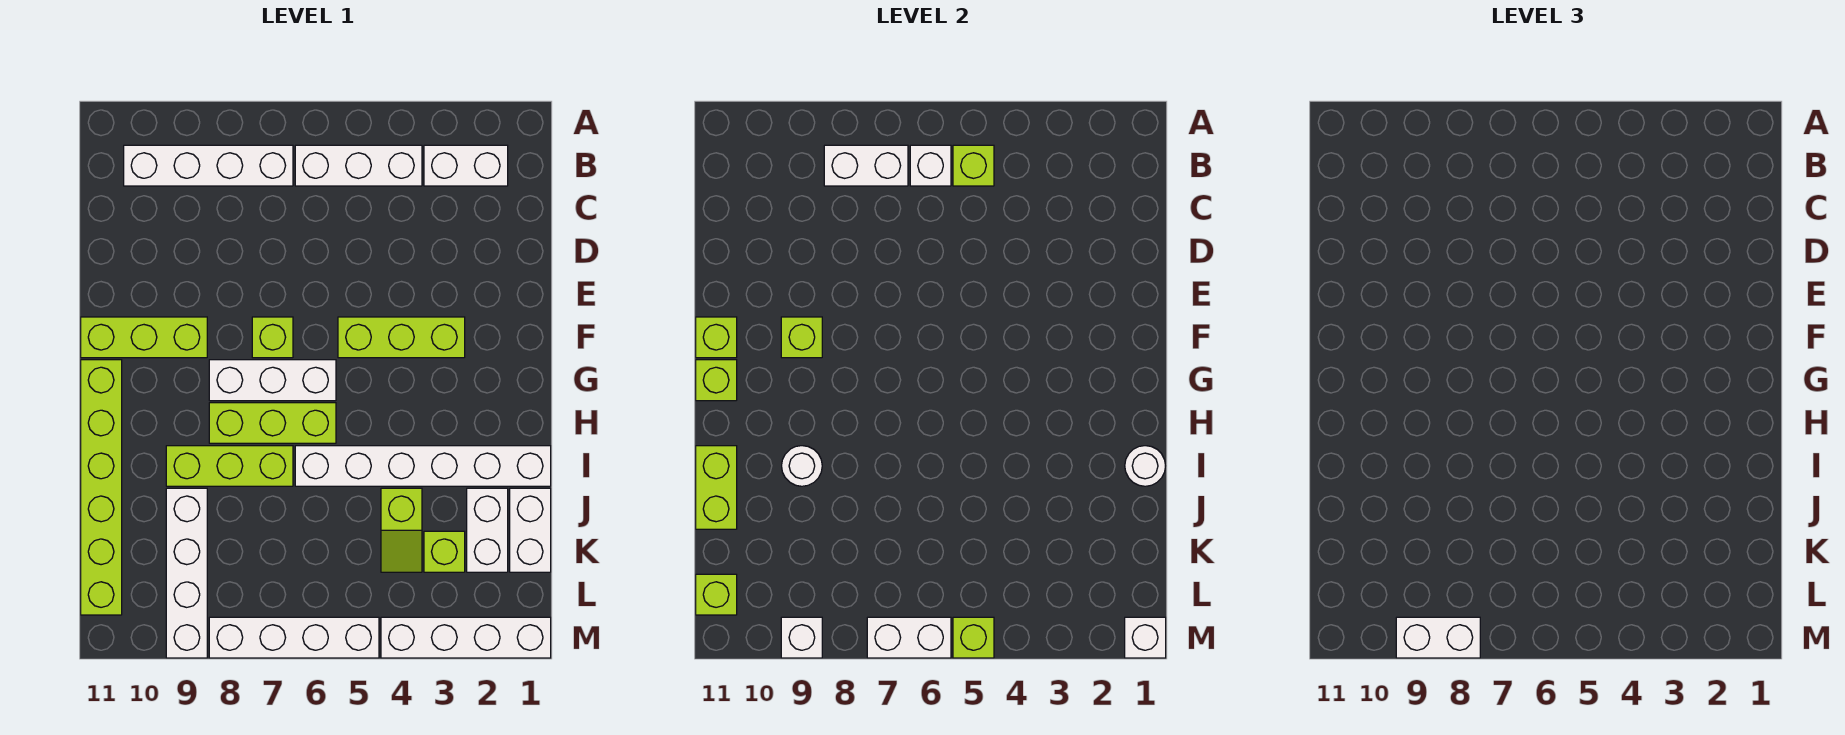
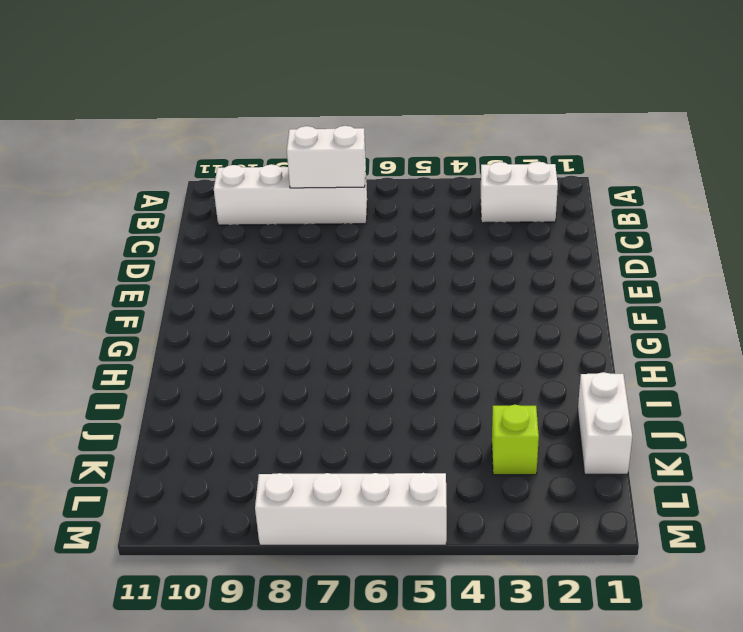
none -> white brick B4:B6 level 1
none -> lime brick F3:F5 level 1
none -> lime brick F7 level 1
none -> lime brick F9:F11 level 1

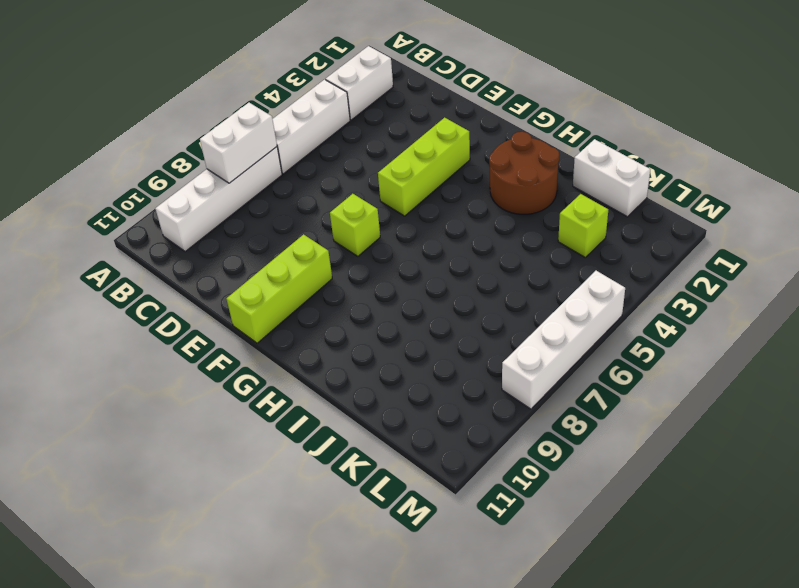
brown round brick H2:I3 level 1 -> white brick I1:I6 level 1
none -> white brick G6:G8 level 1
none -> lime brick G11:L11 level 1
none -> lime brick H6:H8 level 1
none -> lime brick I7:I9 level 1

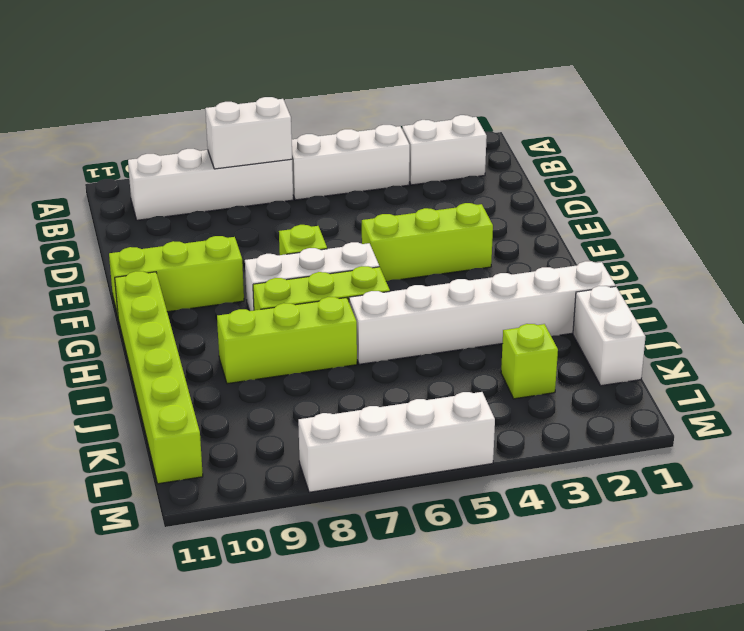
none -> white brick J2:K2 level 1
none -> lime slope J4:K4 level 1 top J
none -> white brick J9:M9 level 1
none -> white brick M1:M4 level 1

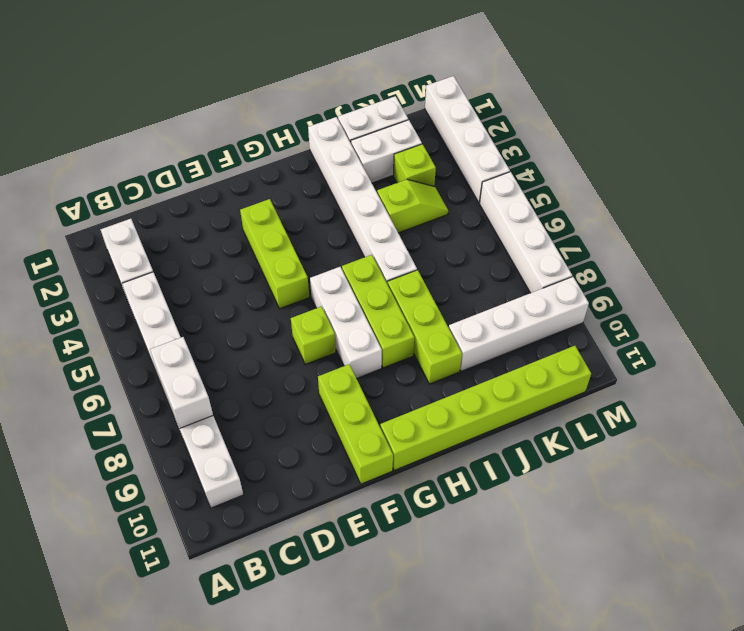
none -> lime brick B5 level 2
none -> white brick B6 level 2
none -> lime brick F9 level 2
none -> lime brick F11 level 2

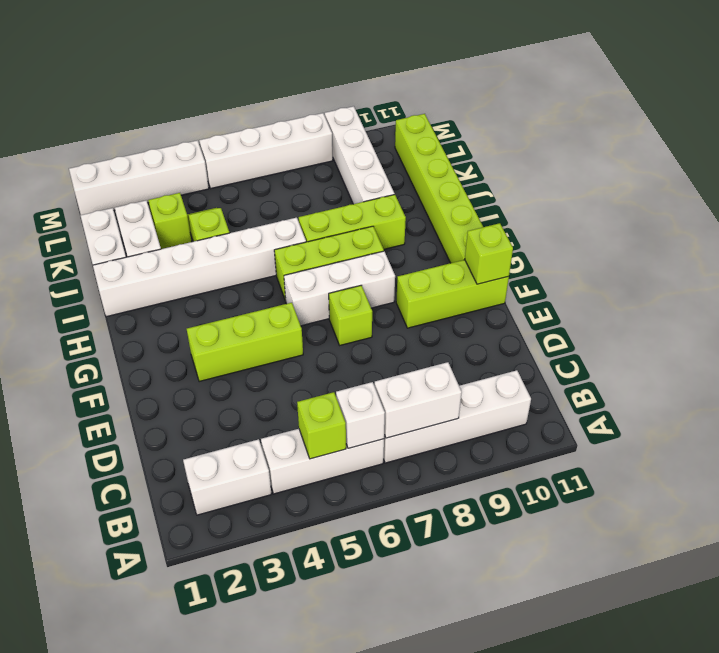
none -> lime brick F9 level 2
none -> lime brick G11 level 2
none -> white round brick I1 level 2
none -> white round brick I9 level 2

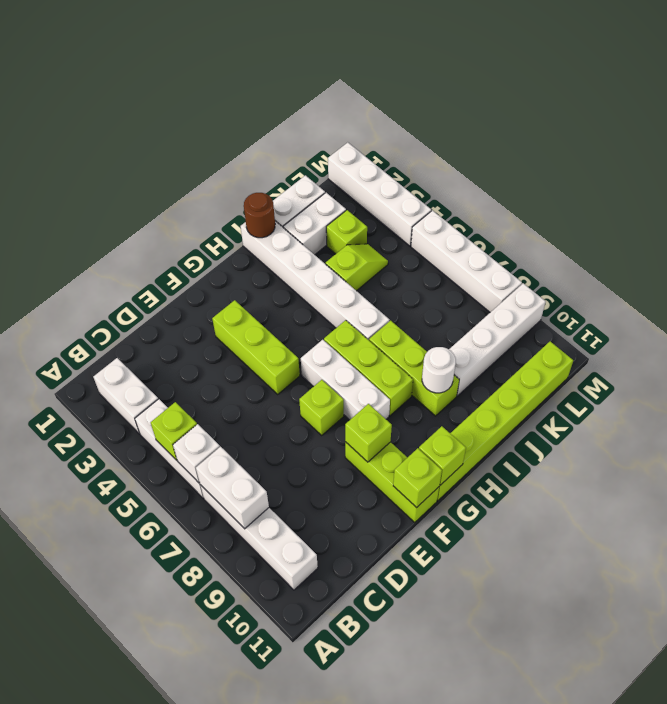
brown round brick I1 level 2 -> white round brick I1 level 2
none -> lime brick I11:J11 level 2
none -> lime brick L11 level 2
none -> white brick M1 level 2
none -> lime brick M5 level 2

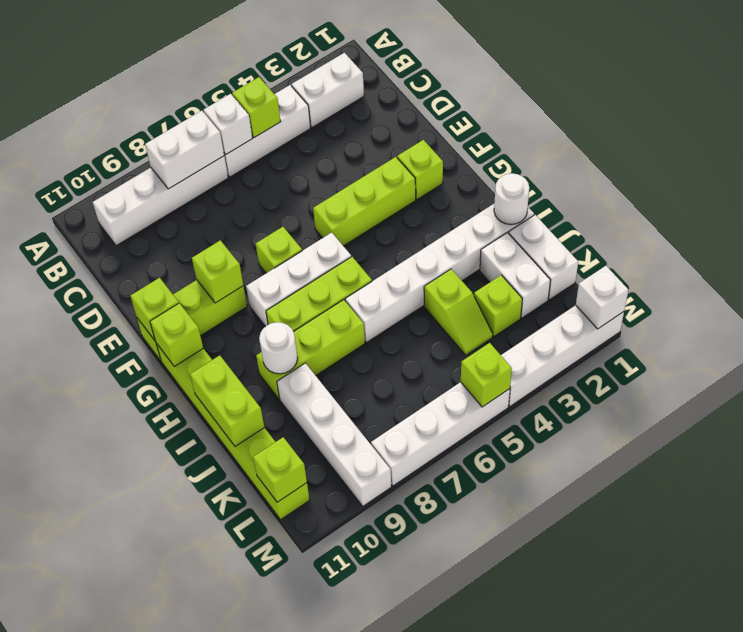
lime brick F2 level 1 -> none
none -> white brick M6:M7 level 2
none -> white brick M9 level 2
none -> white brick M8:M9 level 3

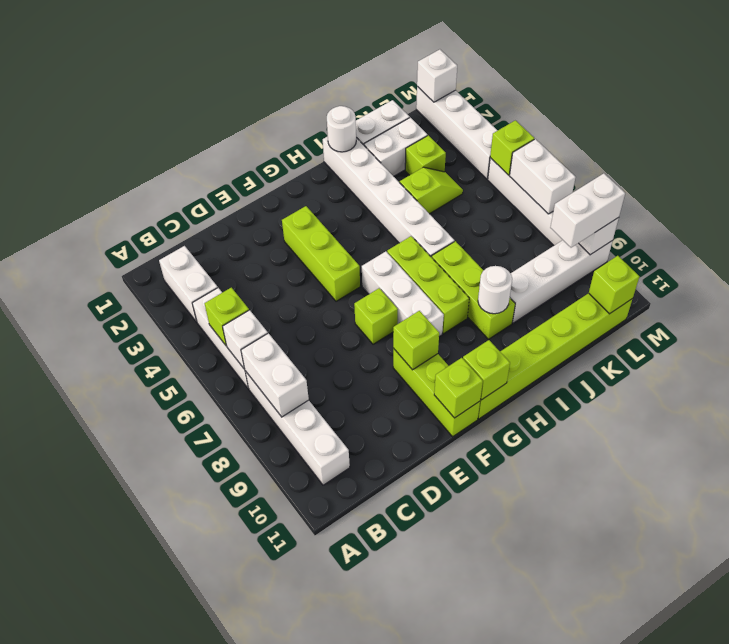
white brick L9:M9 level 3 -> white brick M8:M9 level 3
none -> lime brick I11:J11 level 2

